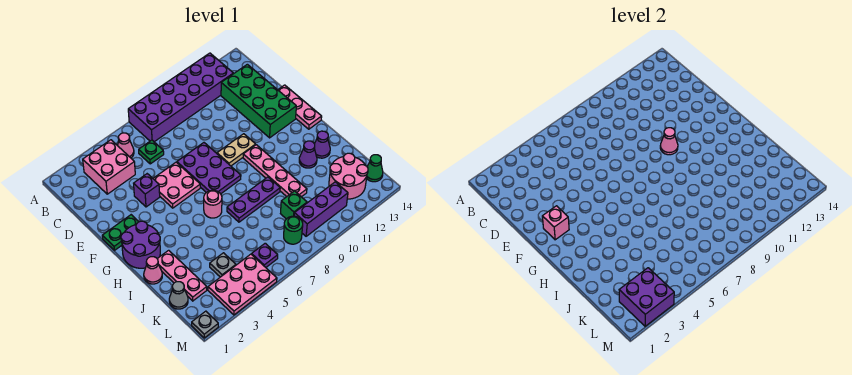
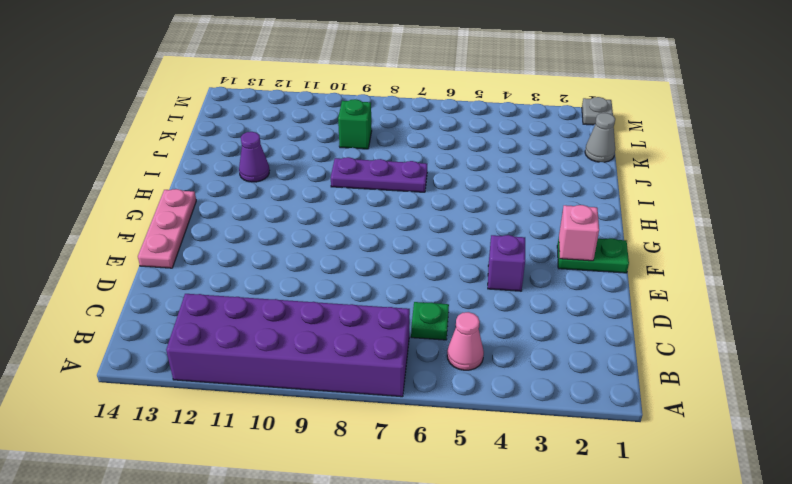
none -> pink brick B3:C4 level 1
none -> green brick C12:F13 level 1
none -> pink plate E5:F6 level 1
none -> purple plate E7:G8 level 1

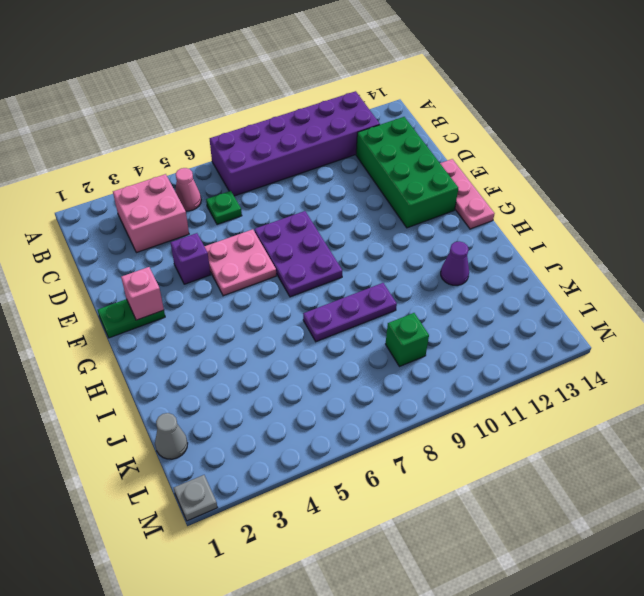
none -> tan plate F9:F10 level 1
none -> purple round brick G1:H2 level 1
none -> pink plate G10:J10 level 1
none -> pink round brick H6 level 1

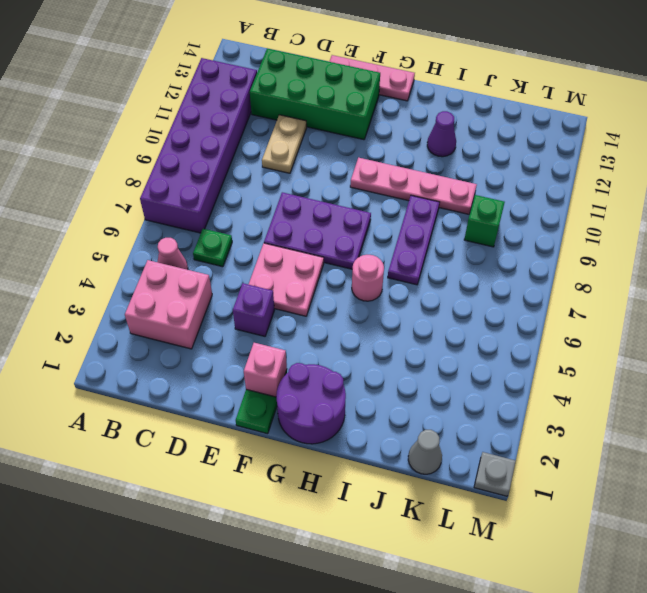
tan plate D10:D11 level 1 -> tan plate F9:F10 level 1
none -> pink cone I1 level 1
none -> pink plate I2:K2 level 1
none -> purple cone I13 level 1
none -> grey plate K4 level 1

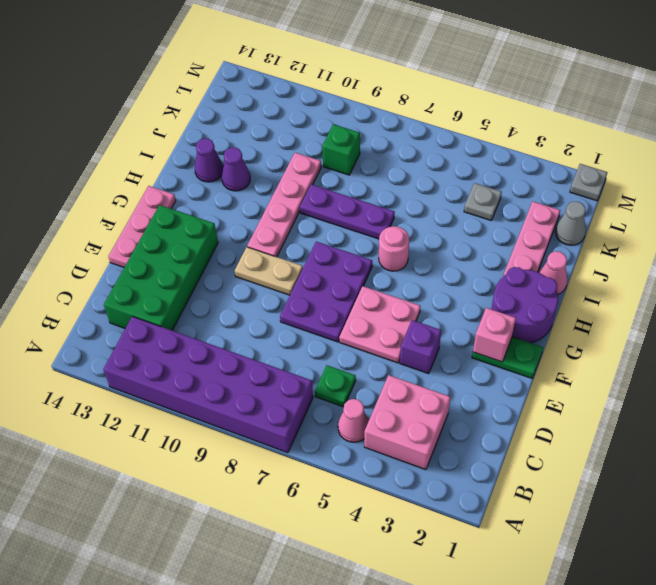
none -> pink round brick K12:L13 level 1
none -> pink plate L3:M5 level 1
none -> purple plate L6 level 1
none -> green round brick L8 level 1

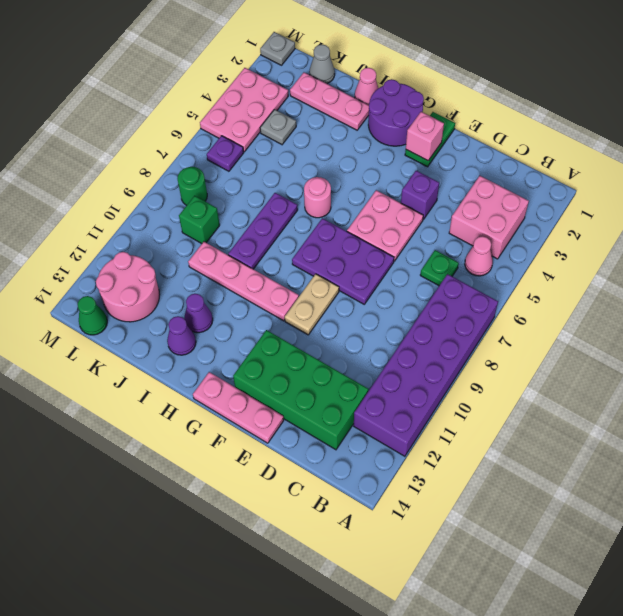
none -> purple brick L9:L11 level 1
none -> pink cone F10 level 2
none -> purple brick L2:M3 level 2

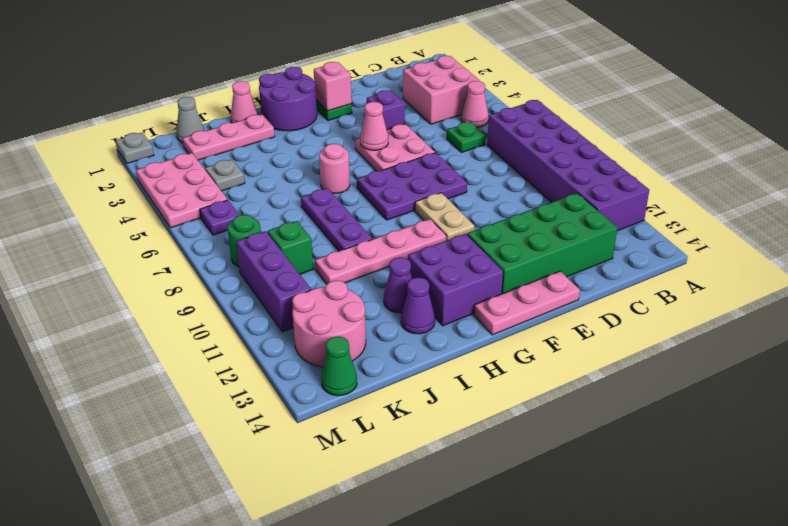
pink cone F5 level 2 -> pink cone F10 level 2
purple brick G12:H13 level 1 -> purple brick L2:M3 level 2

